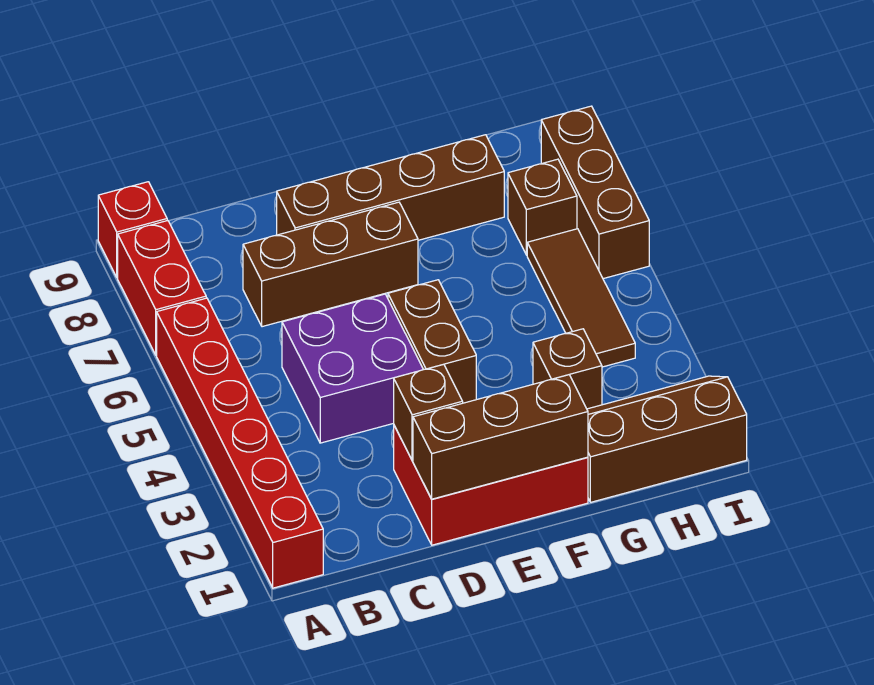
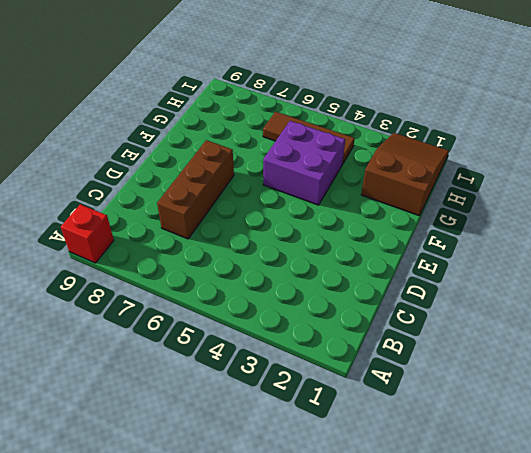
purple brick F4:G5 level 1 -> purple brick C4:D5 level 1
brown slope G1:I2 level 1 top G -> brown slope G1:I2 level 1 top 1
none -> red brick A1:A6 level 1
none -> red brick A7:A8 level 1
none -> red brick D1:F2 level 1

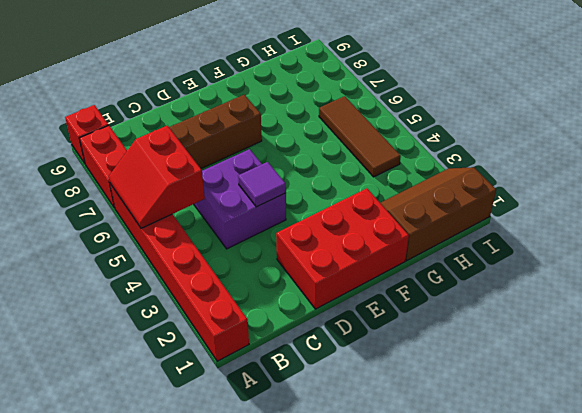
red slope A5:B6 level 2 top B -> none
purple tile D4 level 2 -> none
none -> brown brick D8:G8 level 1
none -> brown brick E4:E5 level 1
none -> brown brick G3 level 1

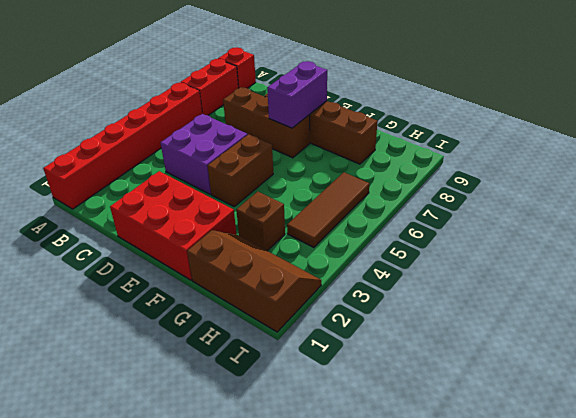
purple brick E7:E8 level 2 -> none
none -> brown brick H7 level 1
none -> brown brick I6:I8 level 1
none -> brown brick D1:F1 level 2

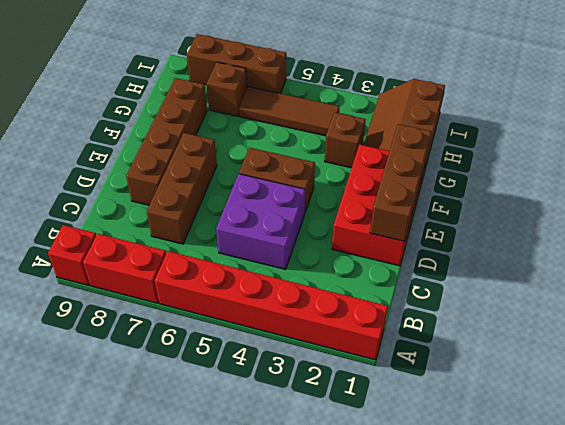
none -> brown brick D2 level 2

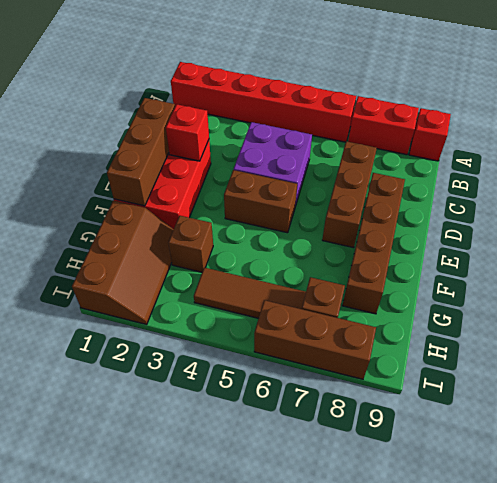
red brick D2 level 2 -> brown brick D2 level 2

